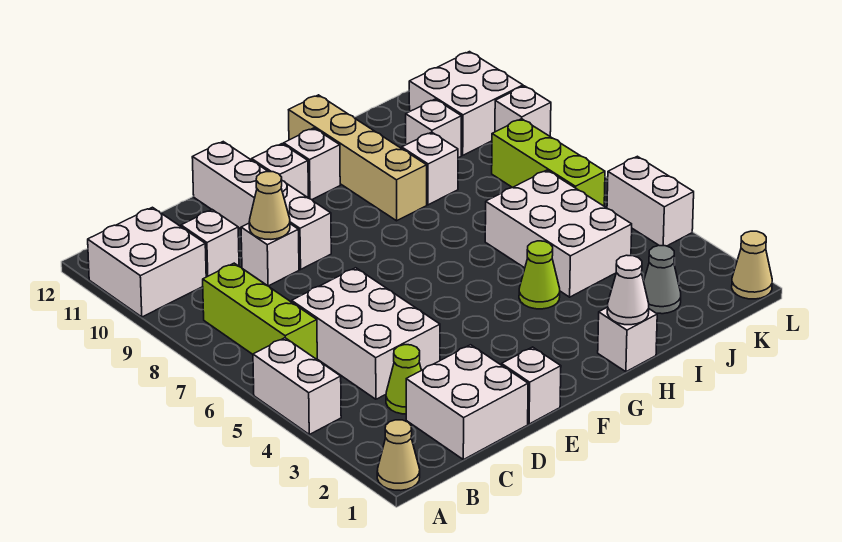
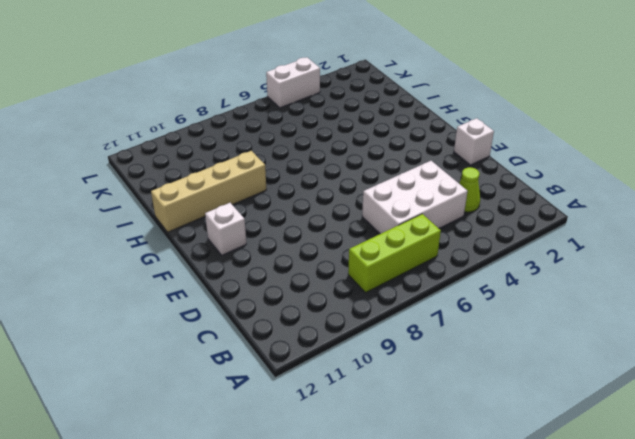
none -> tan cone A1 level 1
none -> white brick A4:A5 level 1
none -> white brick A10:B11 level 1

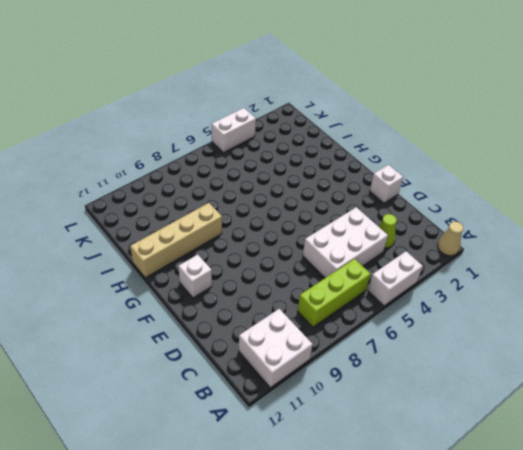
none -> white brick C1:D2 level 1
none -> white brick C10 level 1
none -> white brick D9 level 1

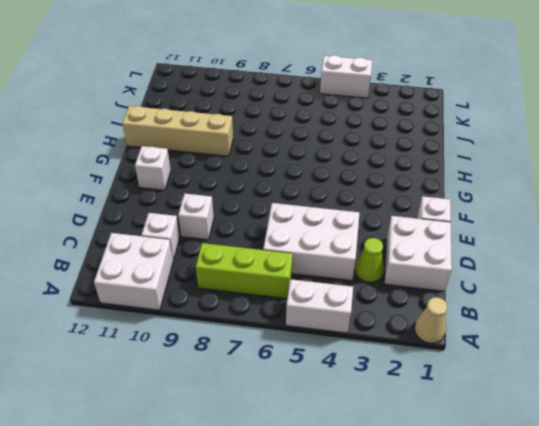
none -> white brick E9:E12 level 1
none -> white brick G11 level 1
none -> white brick H1 level 1

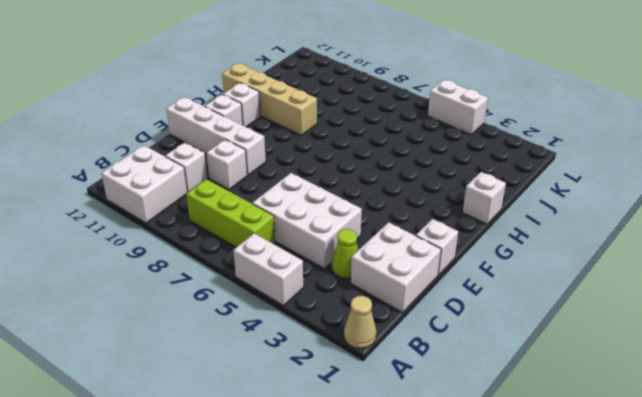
none -> lime cone H4 level 1
none -> white brick I4:J6 level 1
none -> white brick I9 level 1

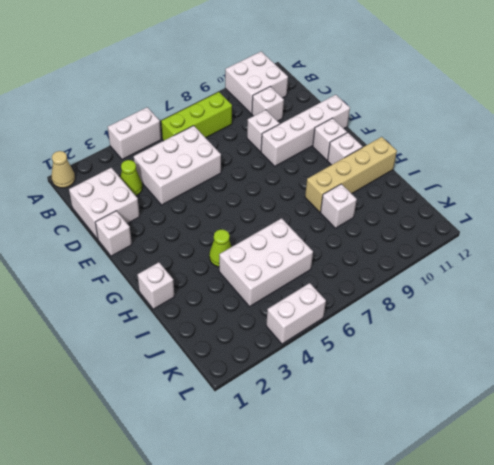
none -> grey cone J2 level 1
none -> white brick J10 level 1
none -> lime brick K6:K8 level 1

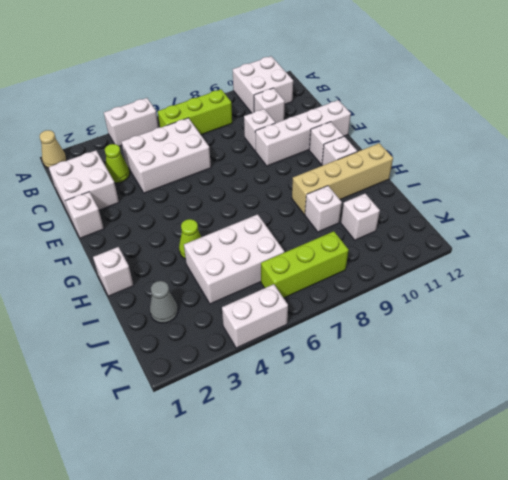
none -> white brick K10:L11 level 1
none -> tan cone L1 level 1
none -> white brick L9 level 1

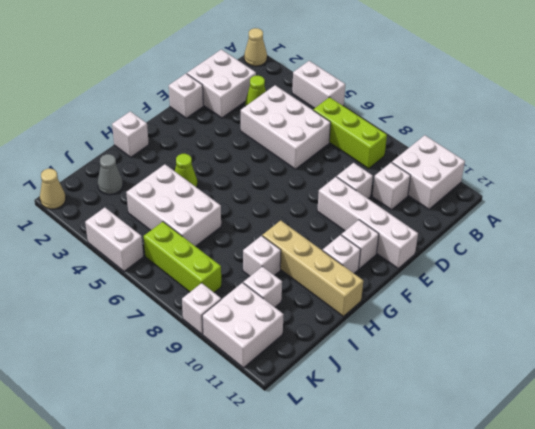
none -> tan cone D9 level 2
none -> white cone H1 level 2

